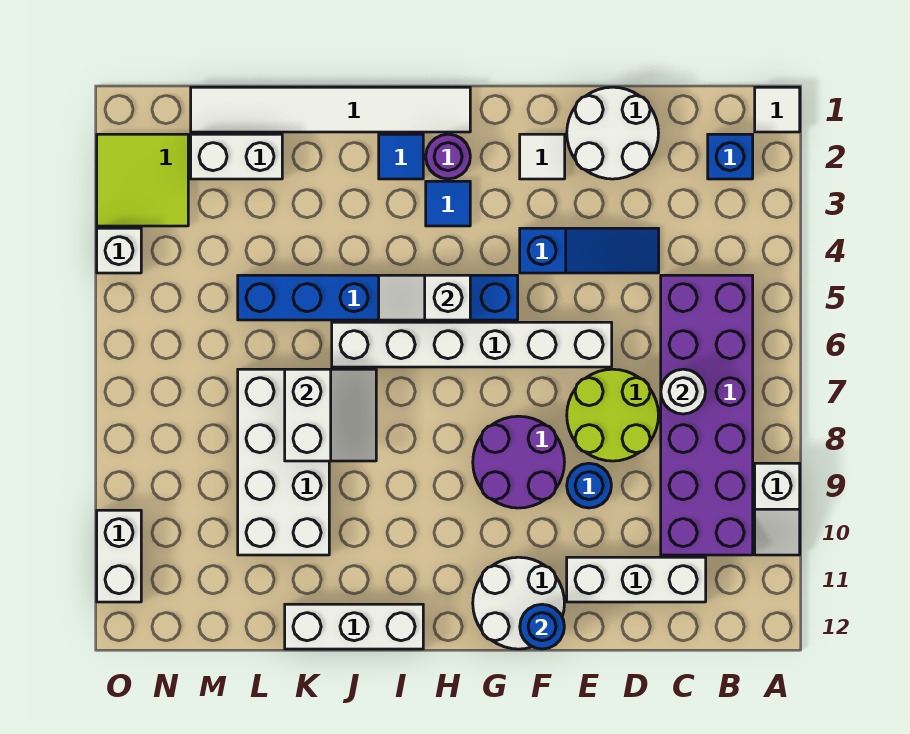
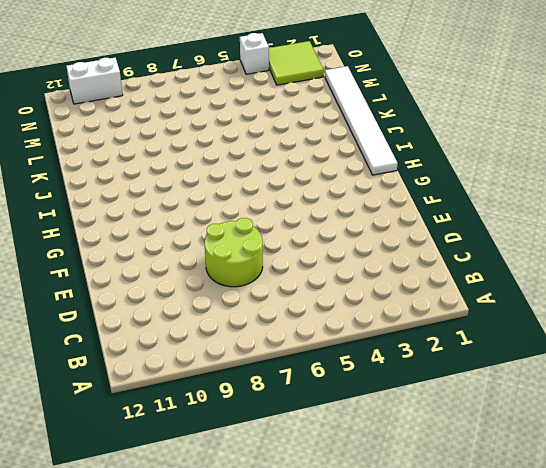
none -> white tile A1 level 1
none -> white slope A9:A10 level 1 top 9
none -> blue brick B2 level 1

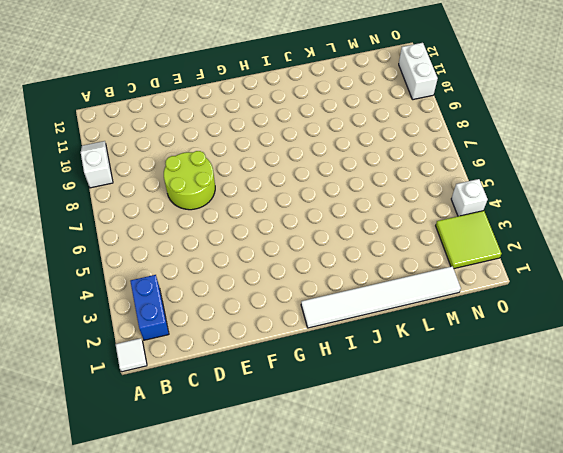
blue brick B2:B3 level 1 -> blue brick B2 level 1
none -> purple brick B5:C10 level 1
none -> white brick C11:E11 level 1
none -> white round brick D1:E2 level 1

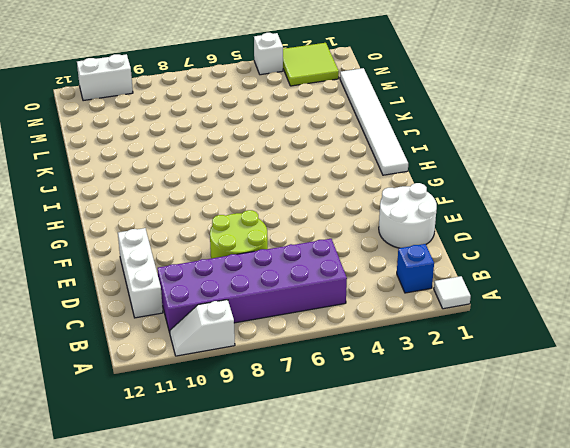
none -> blue slope D4:F4 level 1 top F
none -> white brick E6:J6 level 1
none -> blue round brick E9 level 1

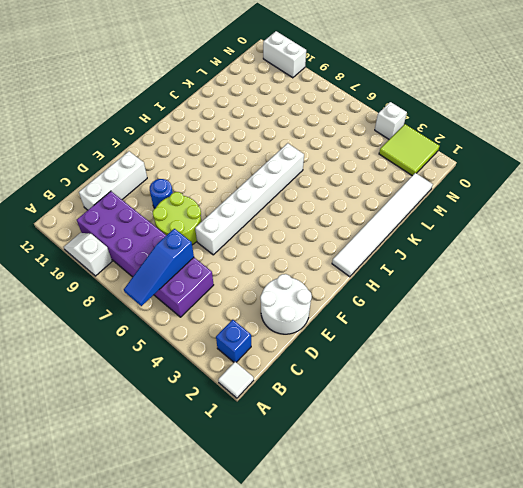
blue slope A6:C6 level 2 top C -> blue slope D4:F4 level 1 top F
none -> white tile F2 level 1
none -> purple round brick F8:G9 level 1
none -> white round brick F11:G12 level 1

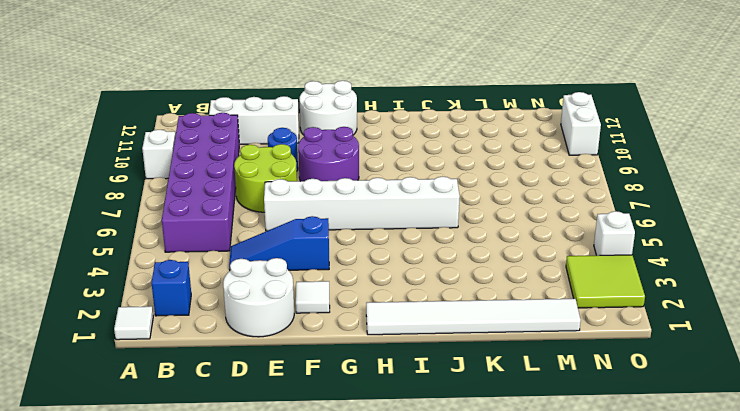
none -> blue brick G5:L5 level 1
none -> purple round brick H2 level 1
none -> blue tile H3 level 1

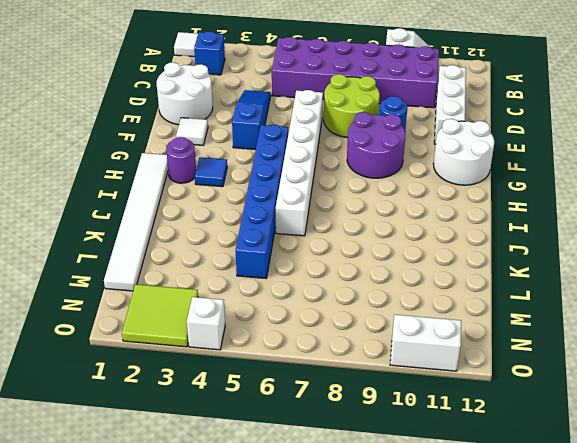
none -> blue tile I2 level 1
none -> white brick I12:K12 level 1
none -> white brick K7:L10 level 1

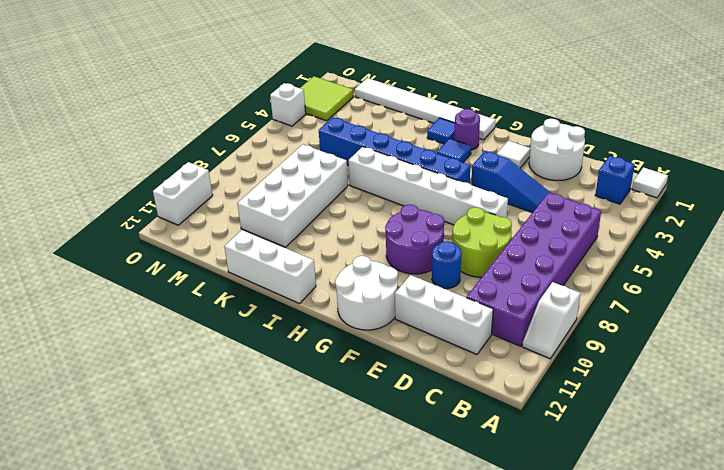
none -> white brick L2:M2 level 1
none -> white round brick C7 level 2
none -> blue round brick F12 level 2

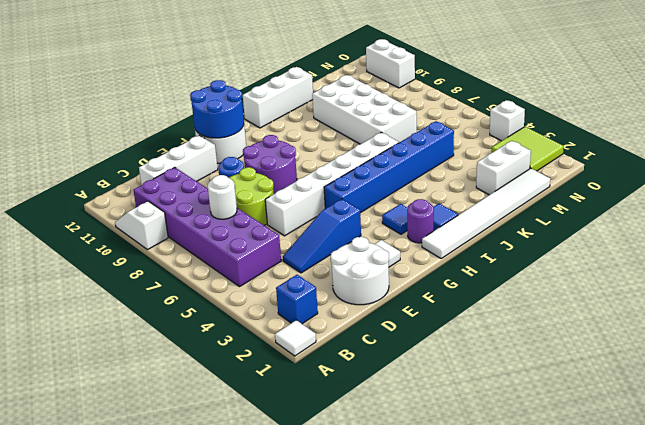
blue round brick F11:G12 level 2 -> blue round brick F12 level 2
none -> white slope H5:I5 level 2 top H
none -> white slope J7:K8 level 2 top K

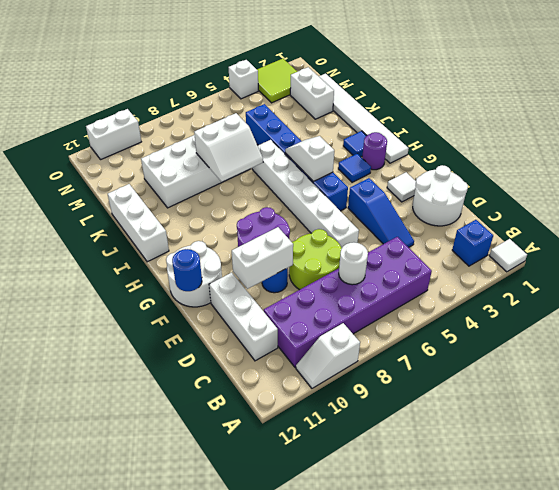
white brick E9:E10 level 2 -> none

